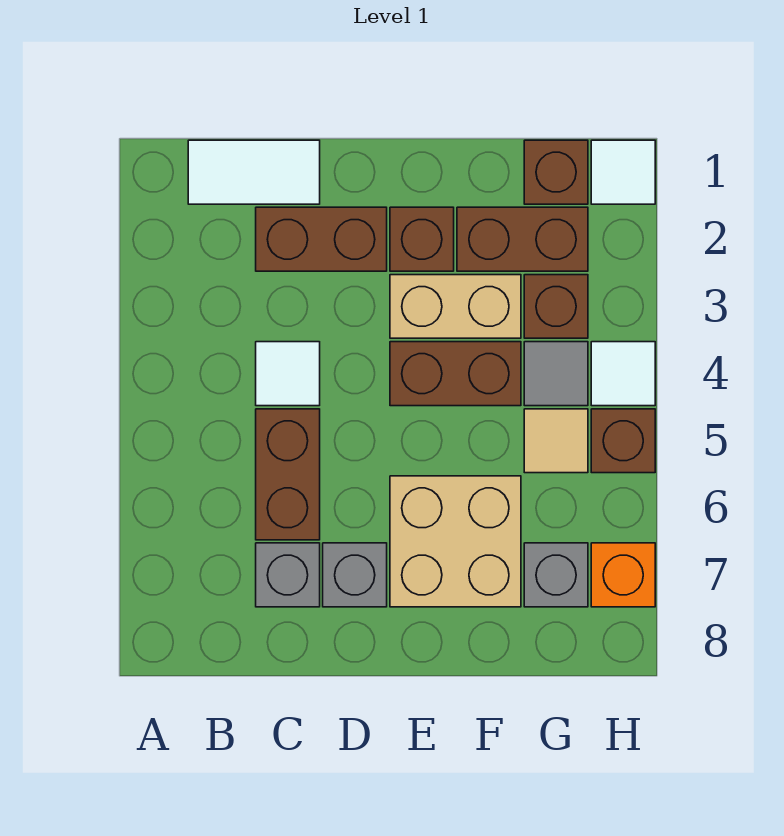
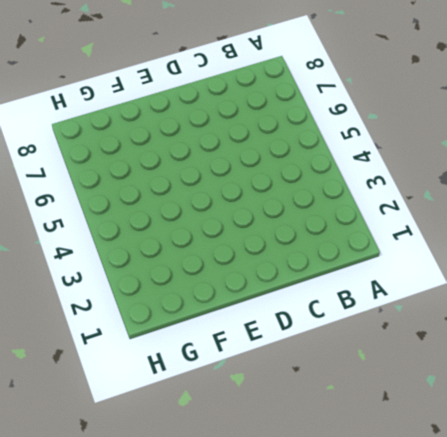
none -> white tile B1:C1 level 1
none -> brown brick C2:D2 level 1
none -> white tile C4 level 1

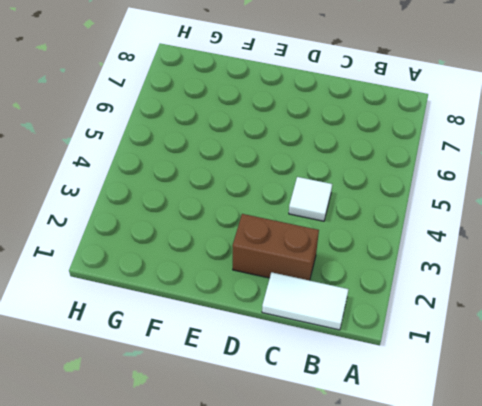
none -> brown brick C5:C6 level 1
none -> grey brick C7 level 1
none -> grey brick D7 level 1

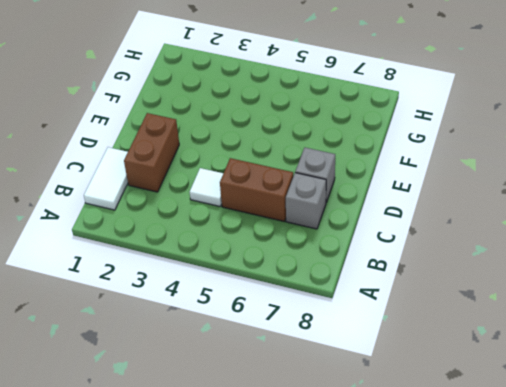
none -> brown brick E2 level 1
none -> tan brick E3:F3 level 1
none -> brown brick E4:F4 level 1

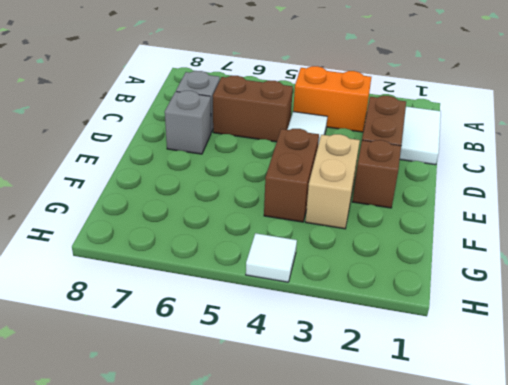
orange brick B3:B4 level 1 -> none
none -> tan brick E6:F7 level 1
none -> brown brick F2:G2 level 1
none -> brown brick G1 level 1

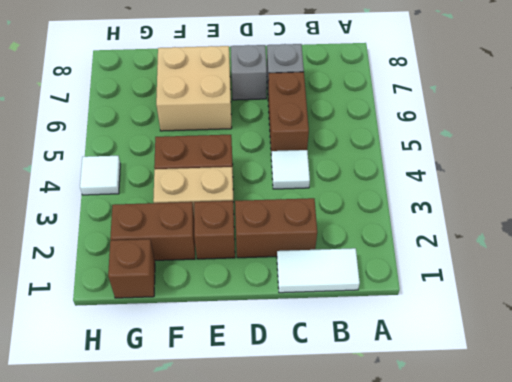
none -> brown brick G3 level 1
none -> grey tile G4 level 1
none -> tan tile G5 level 1

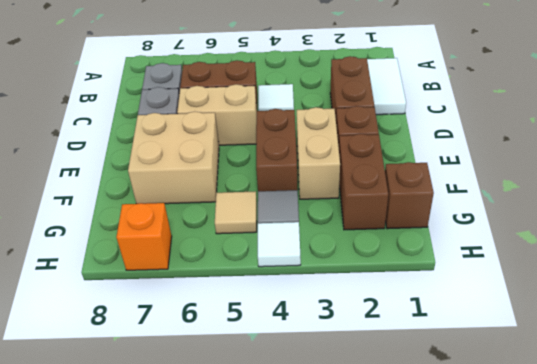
tan brick D5:D6 level 1 -> none
none -> brown brick G3 level 1
none -> grey brick G7 level 1
none -> white tile H1 level 1

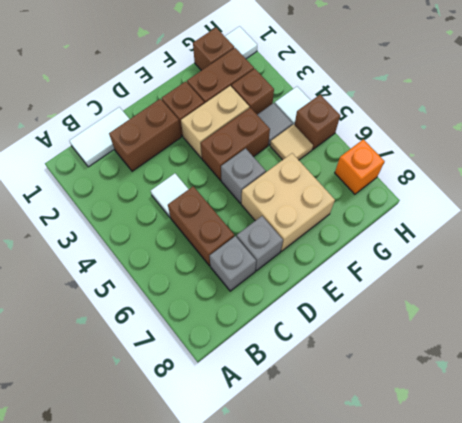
grey brick E5 level 1 -> grey brick G7 level 1

